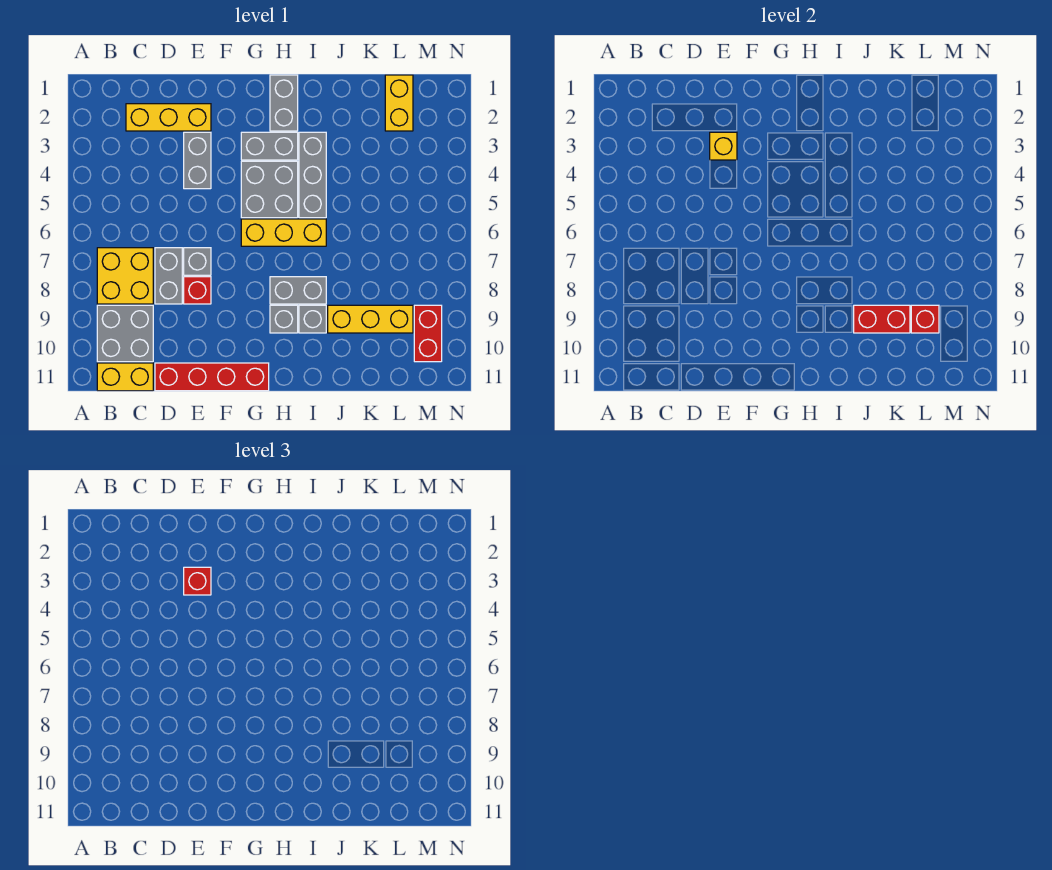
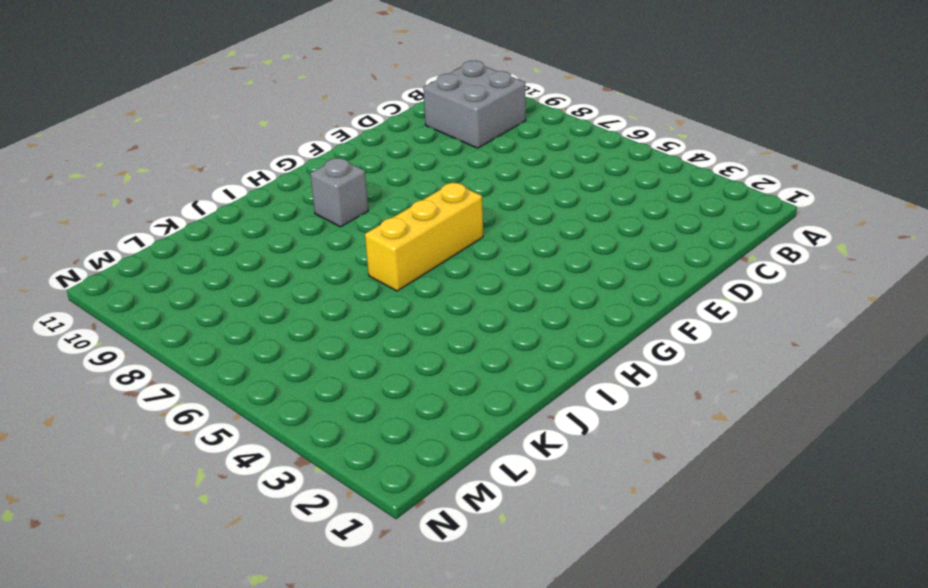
none -> yellow brick B7:C8 level 1
none -> yellow brick B11:C11 level 1
none -> yellow brick C2:E2 level 1

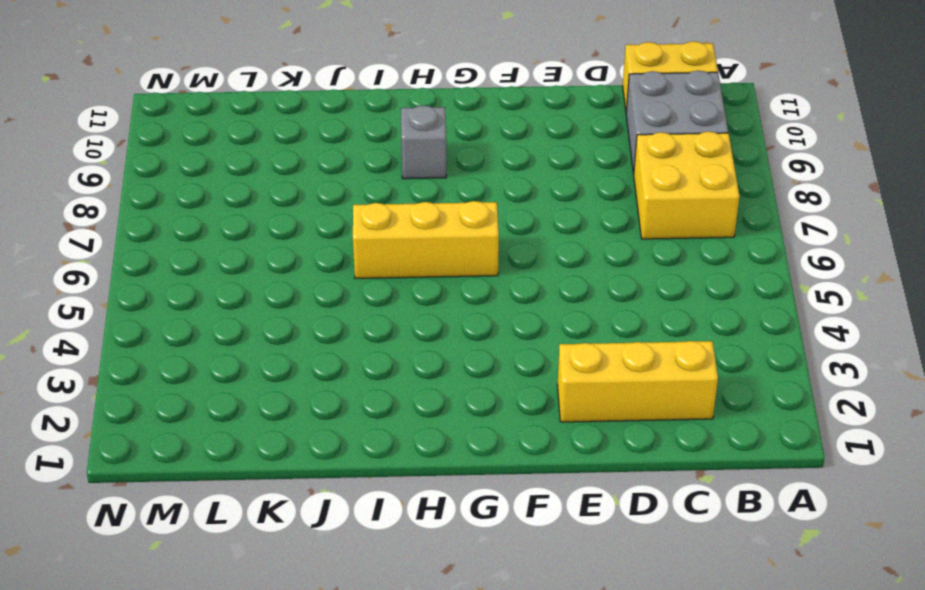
none -> grey brick D7:D8 level 1
none -> red brick D11:G11 level 1
none -> grey brick E3:E4 level 1

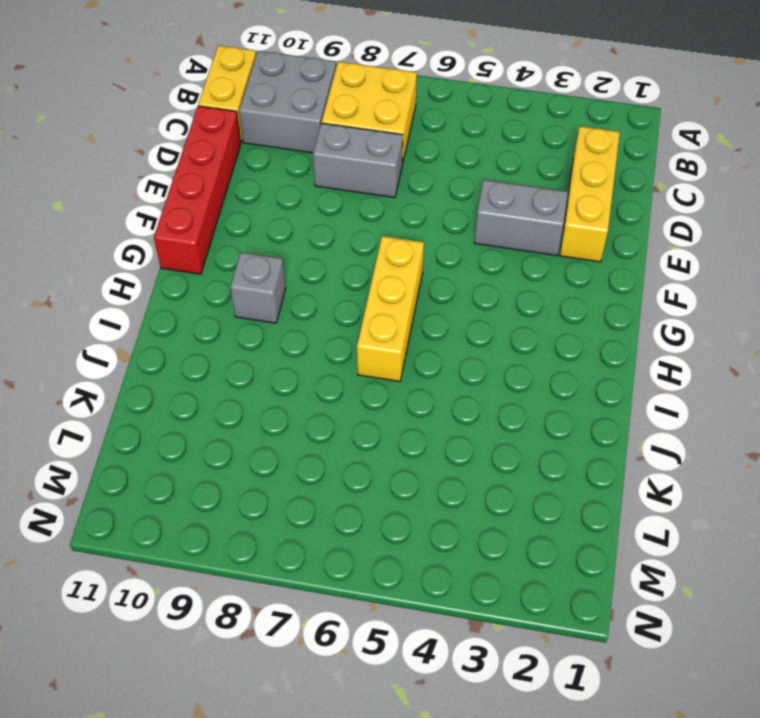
none -> grey brick E7 level 1
none -> red brick E8 level 1
none -> grey brick G3:H3 level 1

